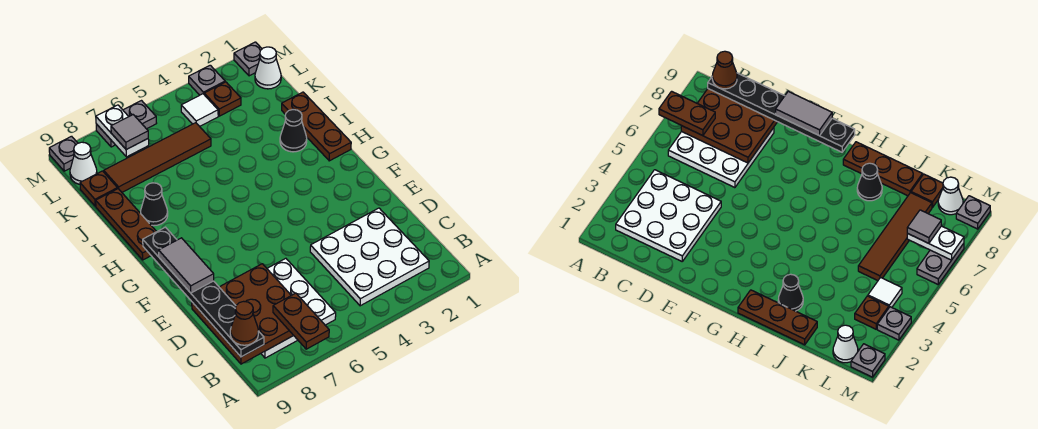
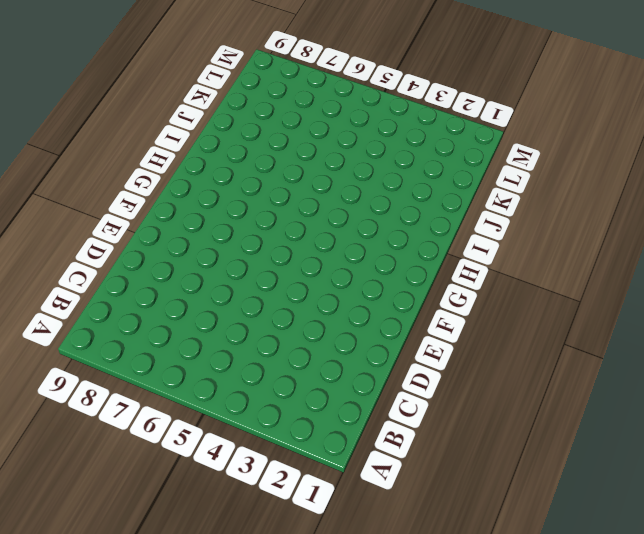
none -> white plate B2:D4 level 1
none -> white plate B6:D8 level 1
none -> brown plate H1:J1 level 1

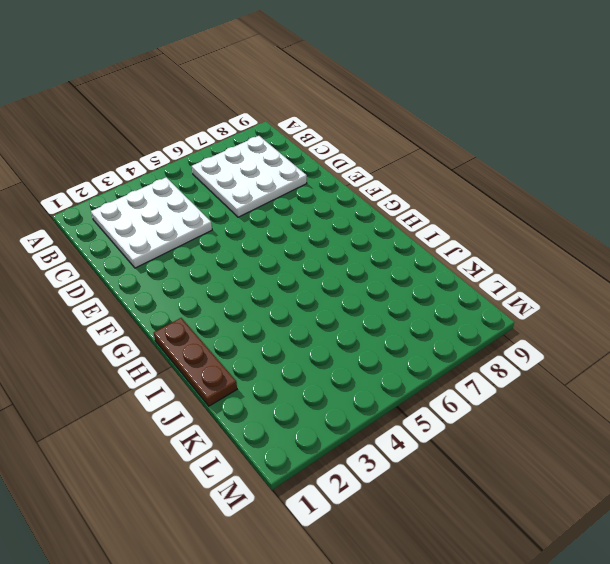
none -> brown plate H9:J9 level 1
none -> black cone I2 level 1
none -> black cone I8 level 1

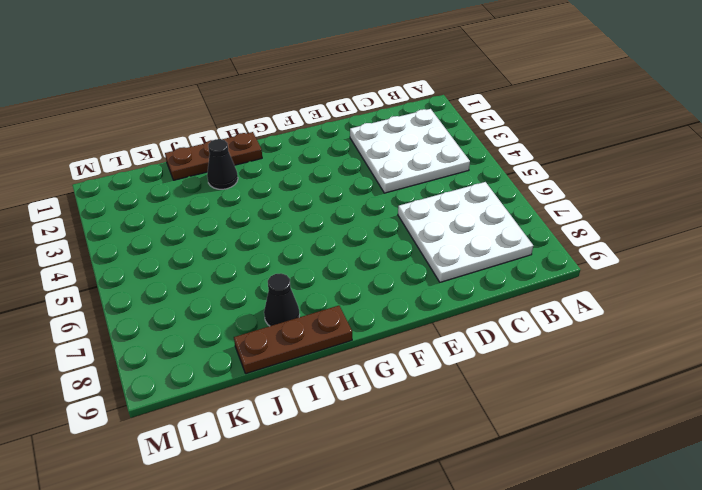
none -> brown tile K5:K8 level 1
none -> brown plate K9 level 1
none -> white cone L1 level 1

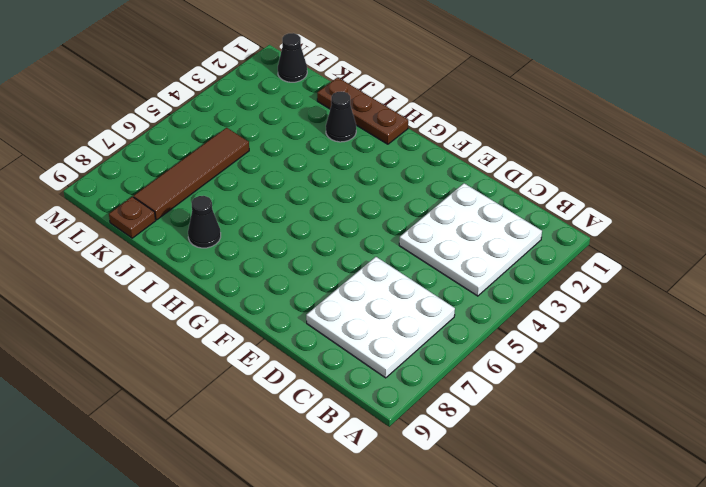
black cone L1 level 1 -> white cone L1 level 1
none -> brown plate H9:J9 level 1
none -> brown plate L3 level 1
none -> white tile L4 level 1

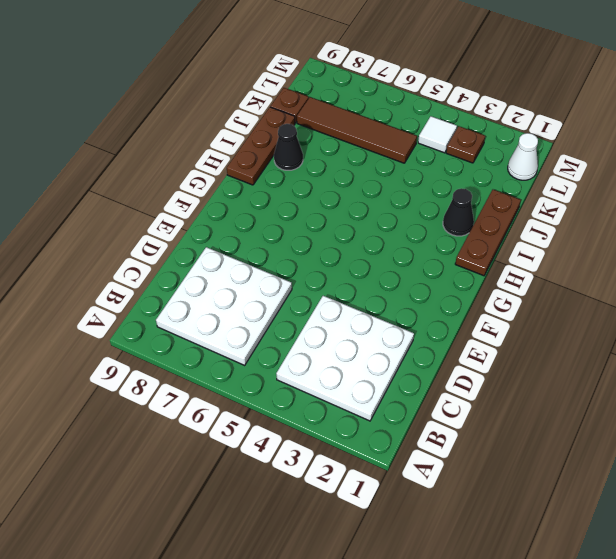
none -> white cone L9 level 1
none -> grey plate M1 level 1
none -> grey plate M3 level 1

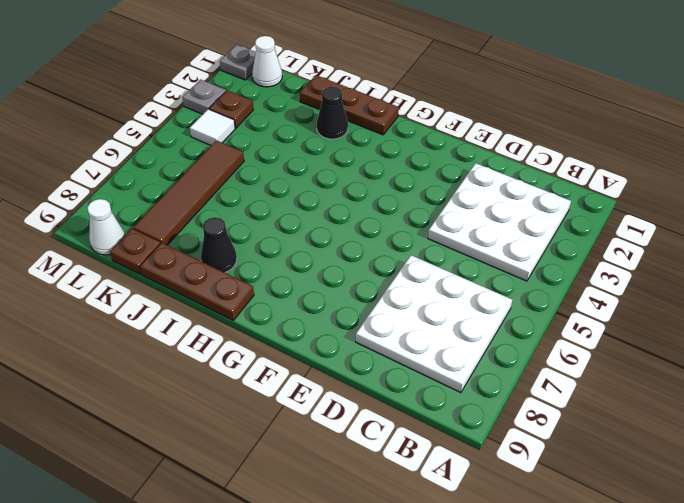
none -> grey plate M6:M7 level 1
none -> grey plate M9 level 1
none -> brown plate B7:D9 level 2

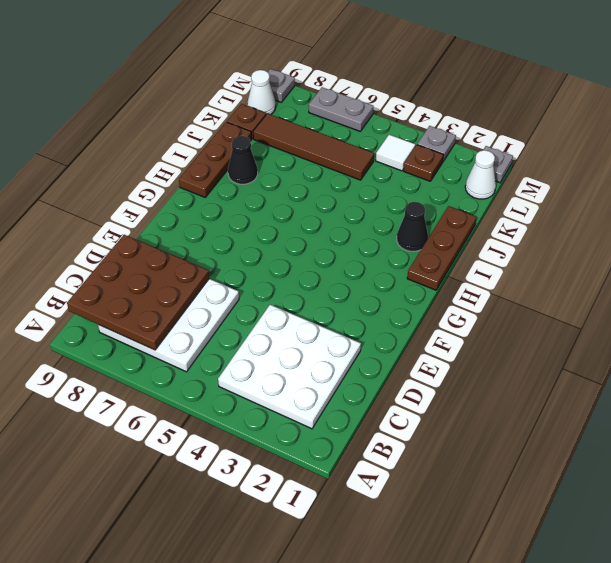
none -> white plate L7:M7 level 2
none -> brown plate A7:B7 level 3
none -> black plate B9:G9 level 3

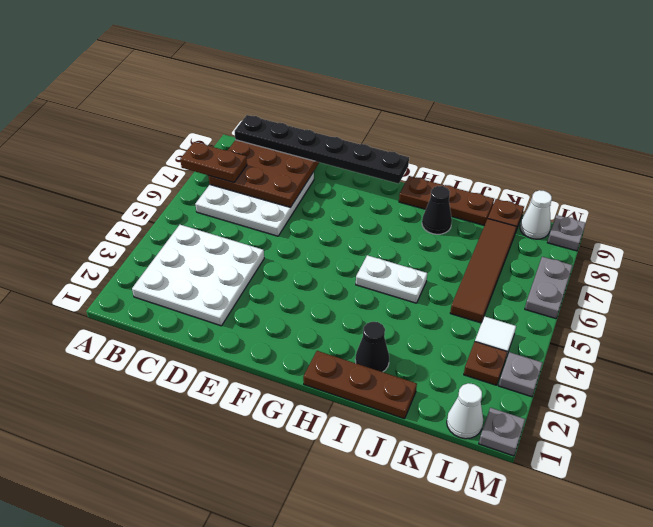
white plate H5:I5 level 1 -> white plate L7:M7 level 2
none -> grey tile L7 level 3
none -> brown cone B9 level 4
none -> grey tile E9:F9 level 4

